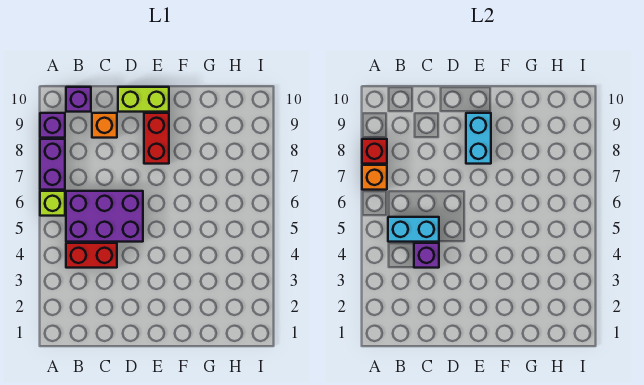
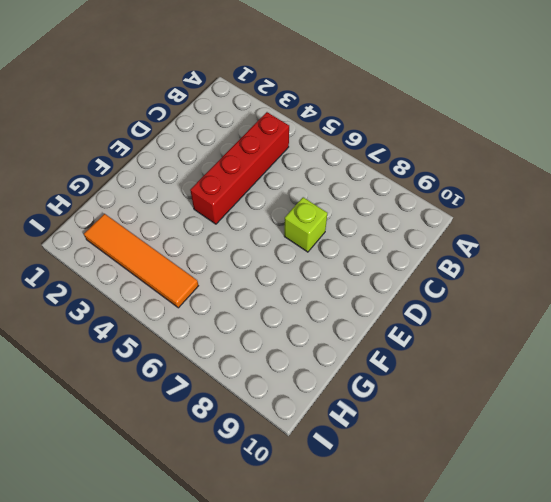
red brick B4:E4 level 1 -> red brick B4:C4 level 1
lime brick D7 level 1 -> lime brick A6 level 1
orange tile H2:H5 level 1 -> none
none -> purple brick A7:A8 level 1
none -> purple brick A9 level 1
none -> purple brick B5:D6 level 1

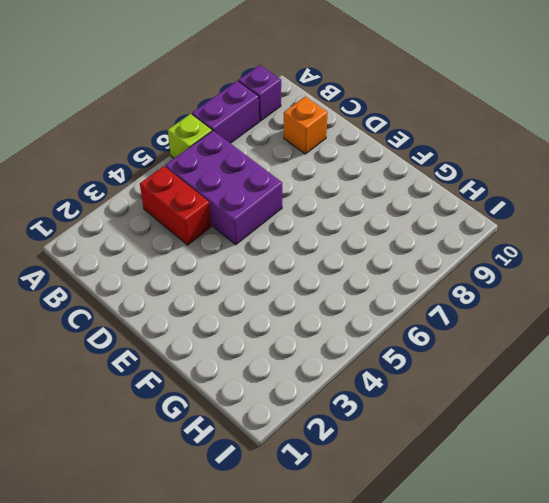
none -> purple brick B10 level 1
none -> lime brick D10:E10 level 1
none -> red brick E8:E9 level 1

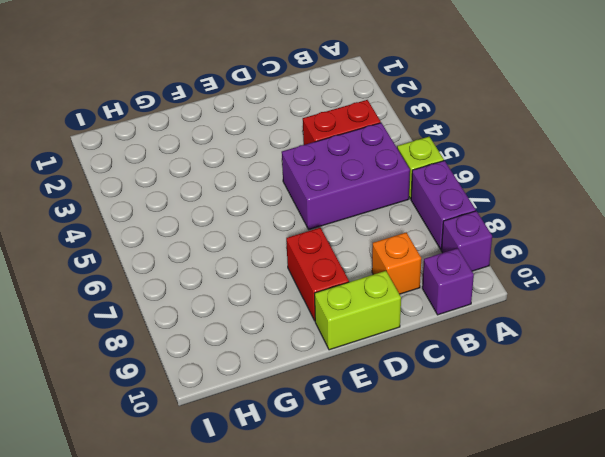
none -> orange brick A7 level 2
none -> red brick A8 level 2
none -> cyan brick B5:C5 level 2

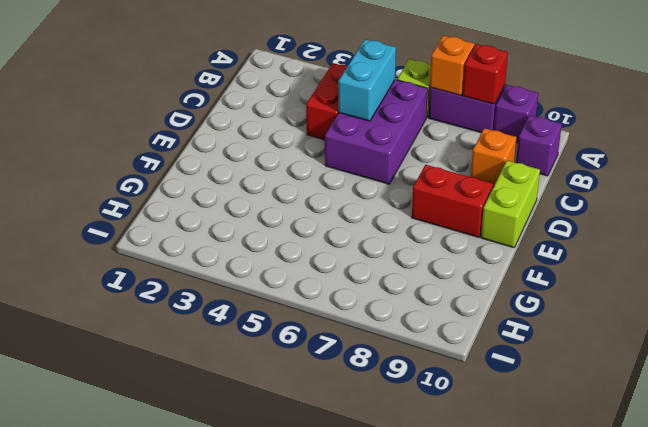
none -> purple brick C4 level 2
none -> cyan brick E8:E9 level 2

